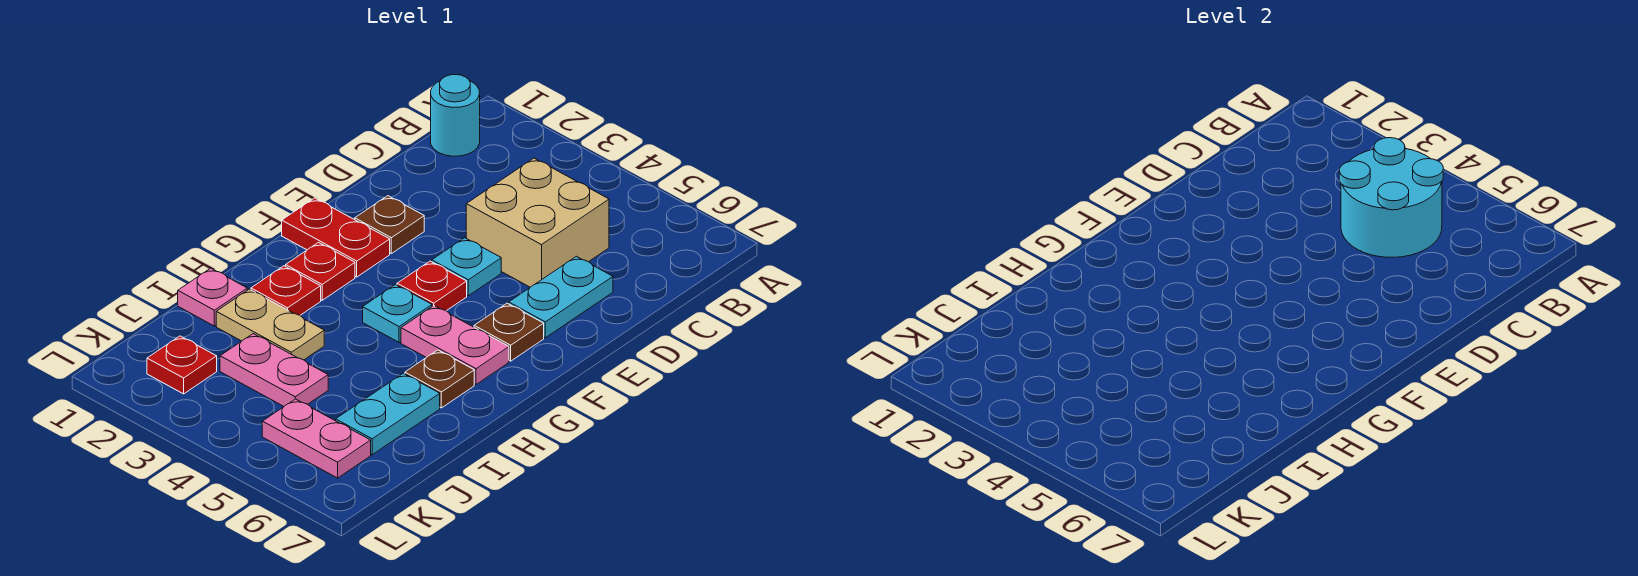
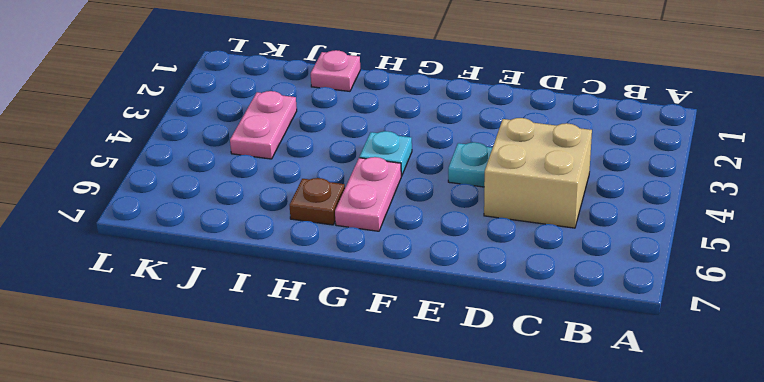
none -> cyan round brick B1 level 1
none -> cyan plate D6:E6 level 1
none -> brown plate E2 level 1

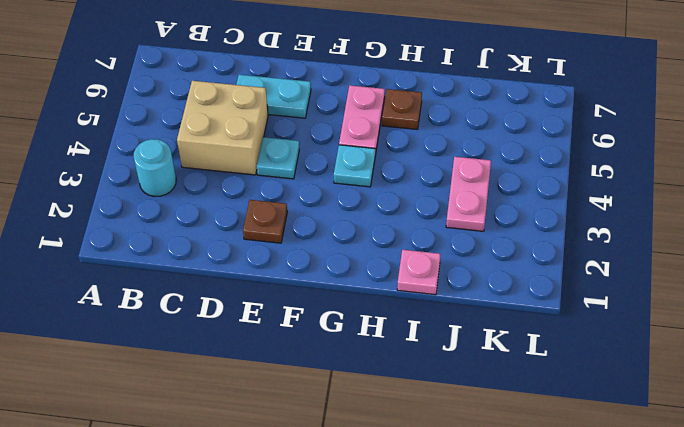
cyan round brick B3 level 1 -> cyan round brick B1 level 1
none -> red plate F1:F2 level 1
none -> red plate F4 level 1
none -> brown plate F6 level 1

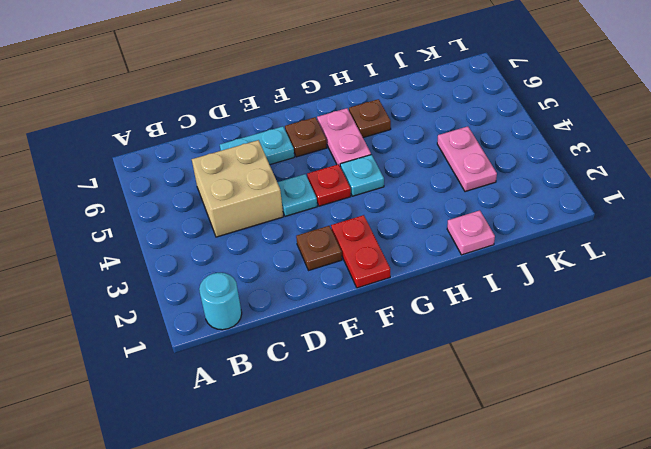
none -> red plate G2 level 1
none -> red plate H2 level 1
none -> tan plate I2:I3 level 1

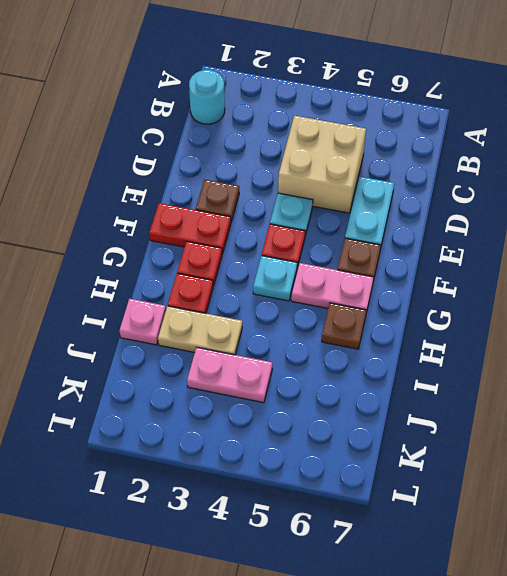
none -> cyan plate I6:J6 level 1
none -> red plate K2 level 1
none -> pink plate K5:K6 level 1

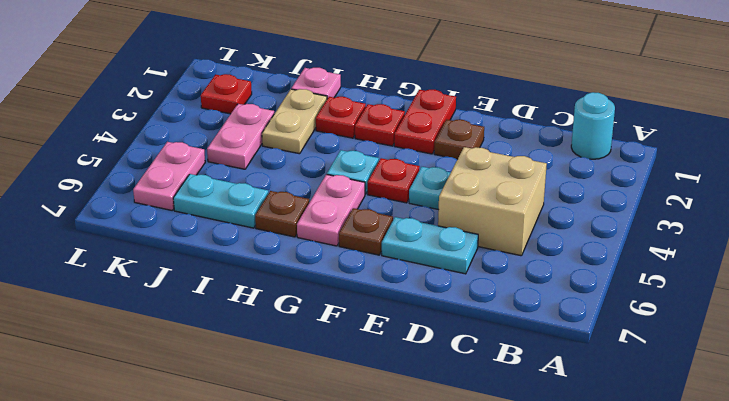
none -> cyan round brick B4:C5 level 2

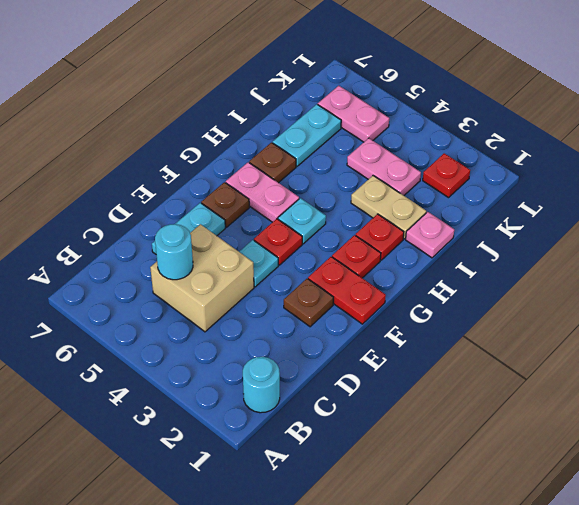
cyan round brick C5 level 2 -> cyan round brick B4:C5 level 2

